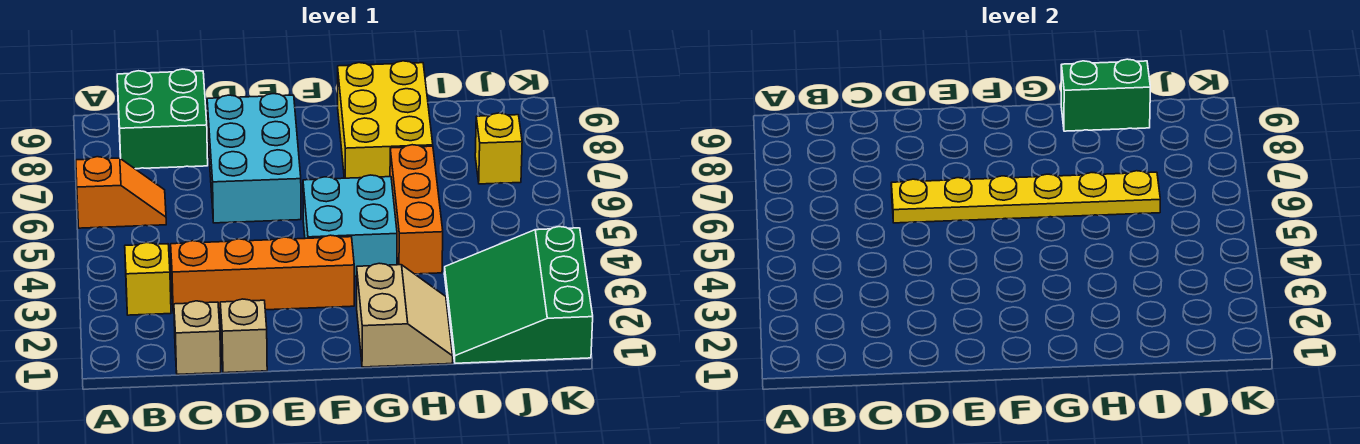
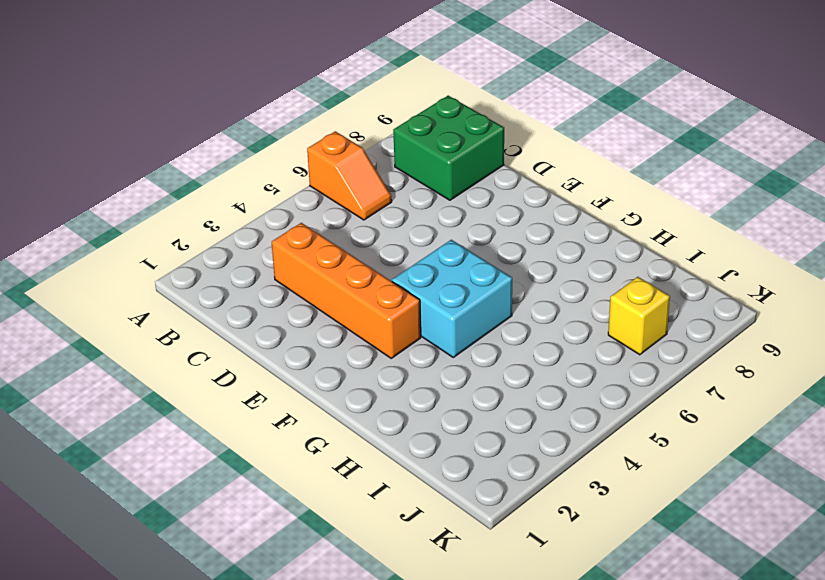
none -> yellow brick B3 level 1
none -> tan brick C1 level 1
none -> tan brick D1 level 1

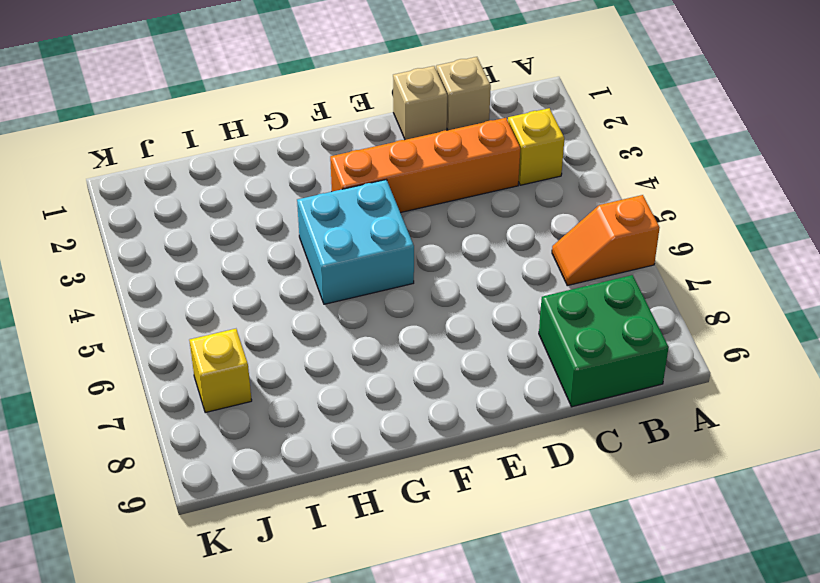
none -> cyan brick D6:E8 level 1
none -> tan slope G1:H2 level 1 top G
none -> yellow brick G7:H9 level 1

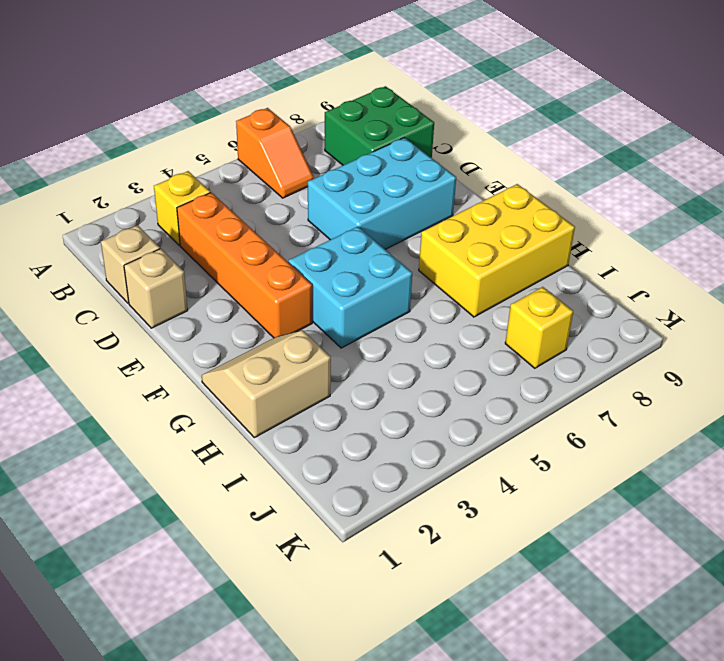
tan slope G1:H2 level 1 top H -> tan slope G1:H2 level 1 top G
none -> orange brick H4:H6 level 1
none -> green slope I1:K3 level 1 top K
none -> yellow plate D6:I6 level 2

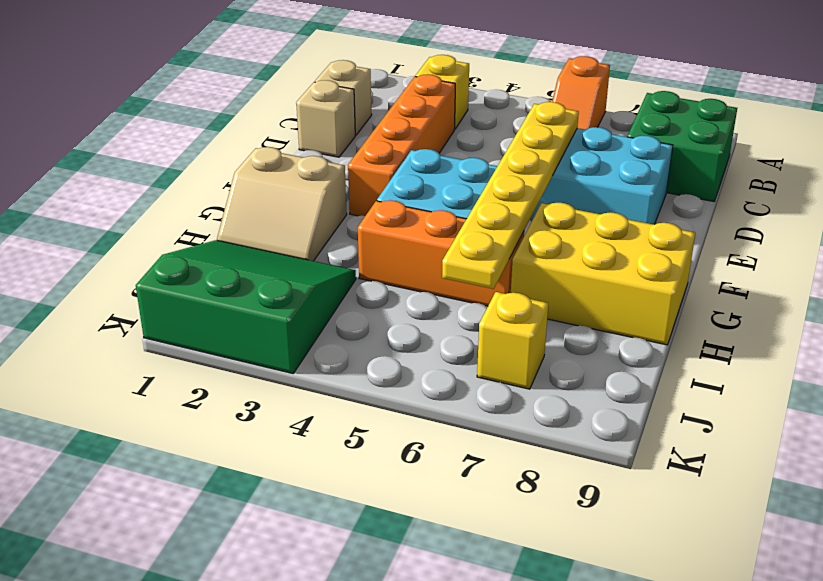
none -> green brick H9:I9 level 2

